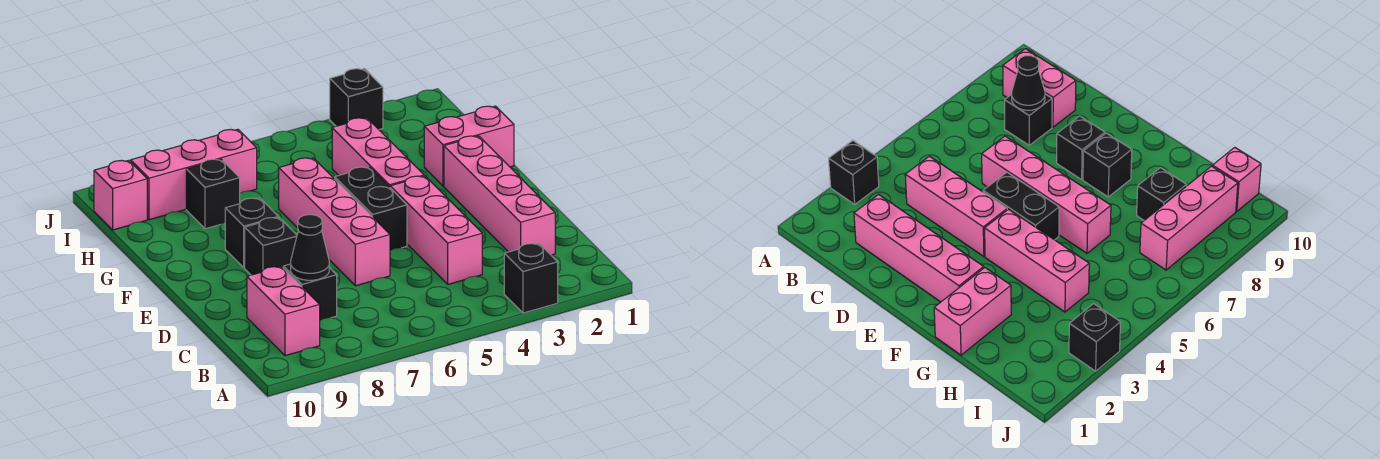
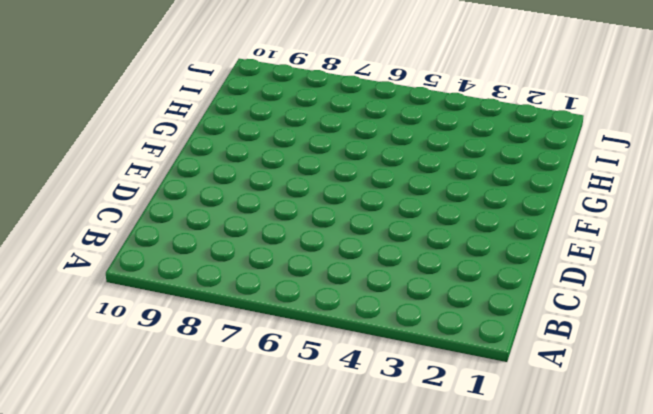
none -> black brick A3 level 1
none -> pink brick B9:C9 level 1
none -> pink brick C2:F2 level 1

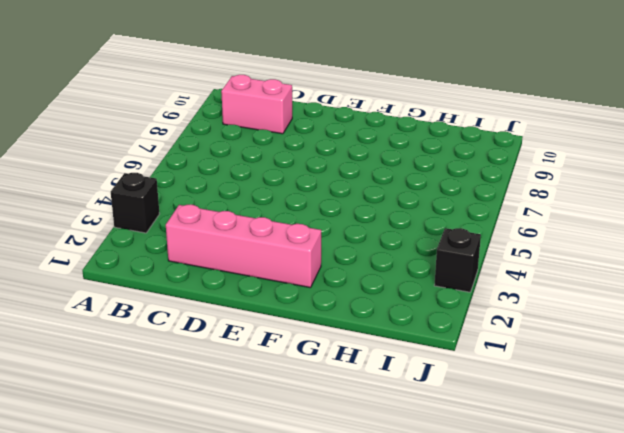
none -> pink brick C4:E4 level 1
none -> black brick C8 level 1
none -> pink brick D6:G6 level 1

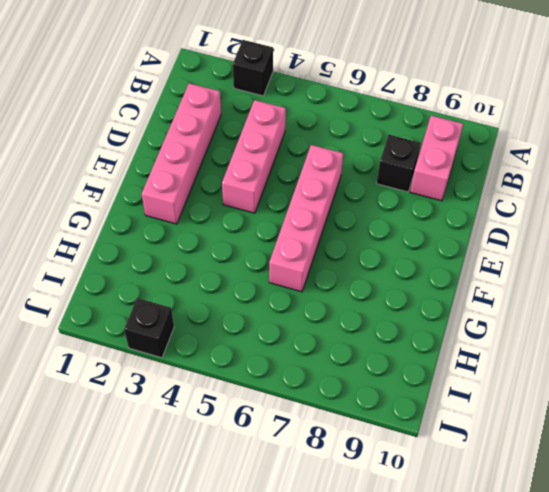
none -> black brick E5:F5 level 1
none -> black brick E8 level 1
none -> pink brick F4:H4 level 1

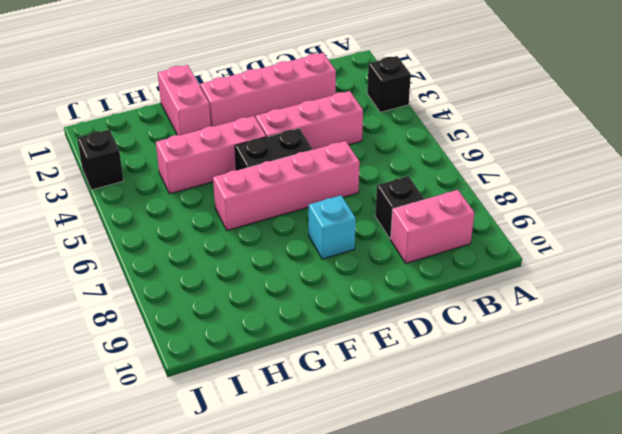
cyan brick E8 level 1 -> black brick E8 level 1
none -> black brick F8 level 1
none -> black brick H8 level 1
none -> pink brick I7:I9 level 1

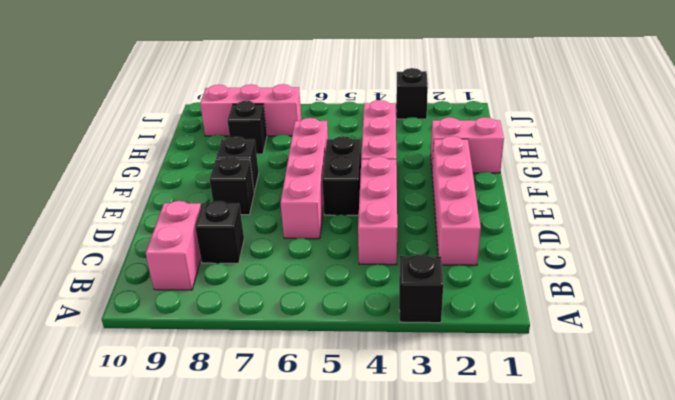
none -> pink brick I10 level 1
none -> black cone C8 level 2

